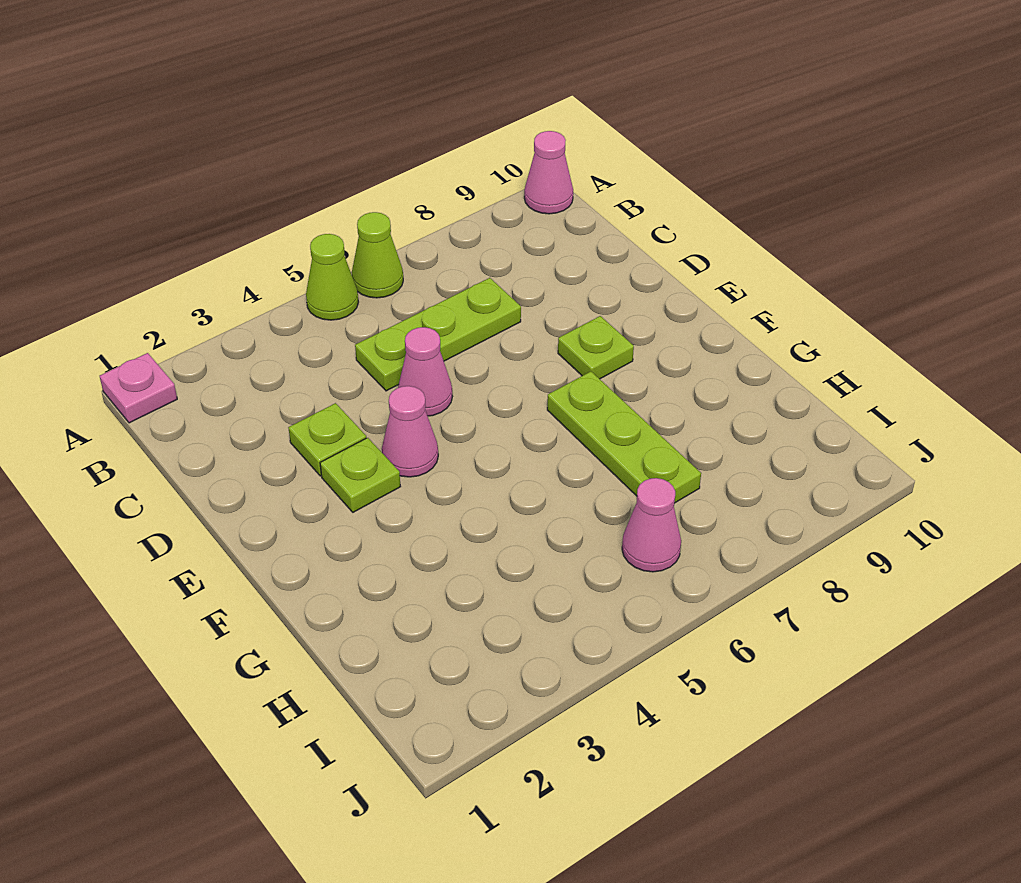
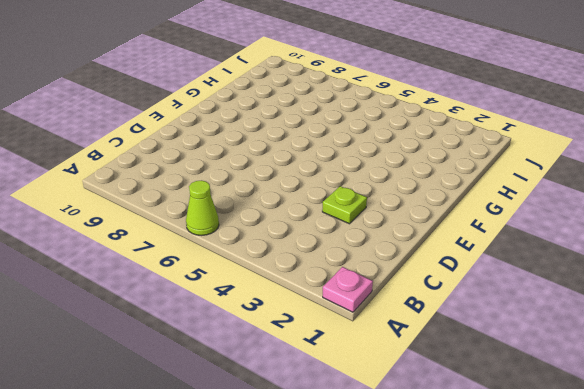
none -> lime cone A5 level 1
none -> pink cone A10 level 1
none -> lime plate C5:C7 level 1

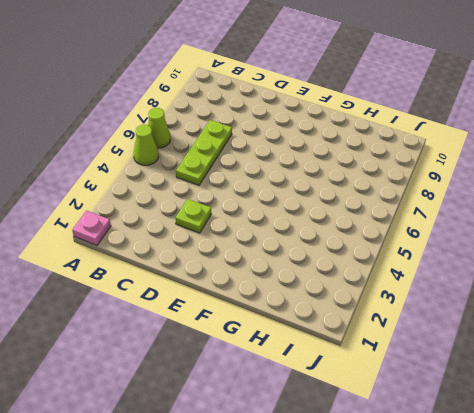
none -> pink cone A10 level 1
none -> pink cone D5 level 1
none -> lime plate E3 level 1

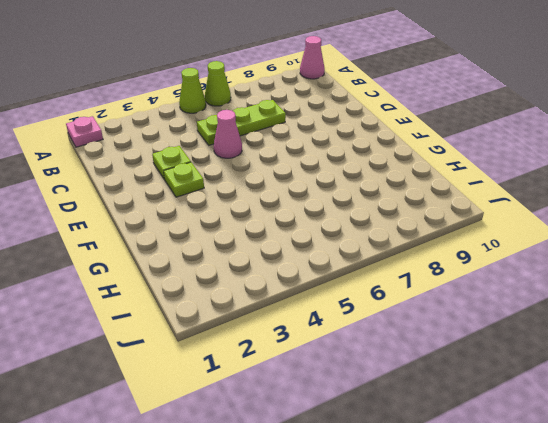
none -> pink cone E4 level 1
none -> lime plate E8 level 1
none -> lime plate F7:H7 level 1

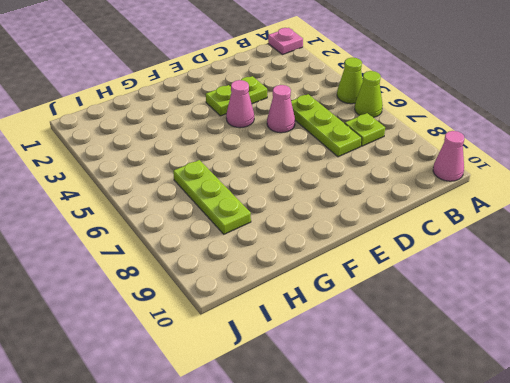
lime plate B7 level 1 -> lime plate E8 level 1
lime plate H6:H8 level 1 -> lime plate F7:H7 level 1
none -> pink cone I6 level 1

